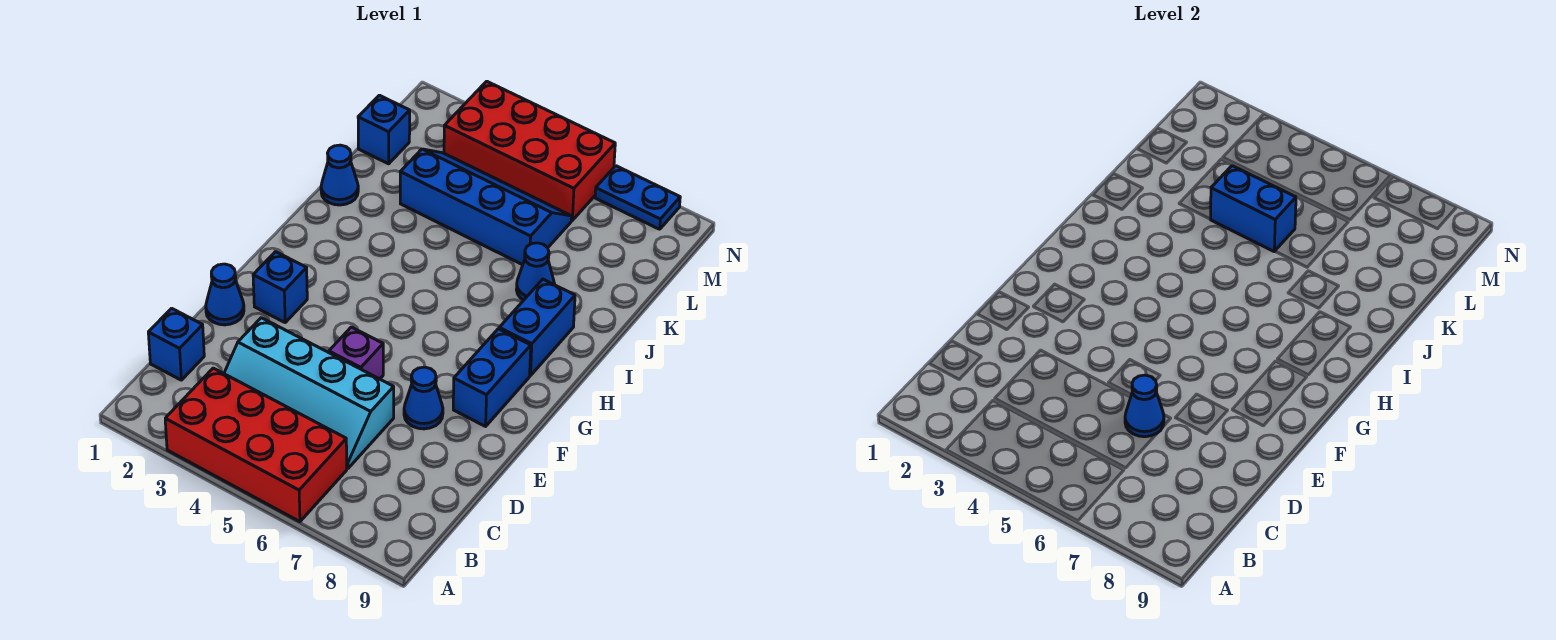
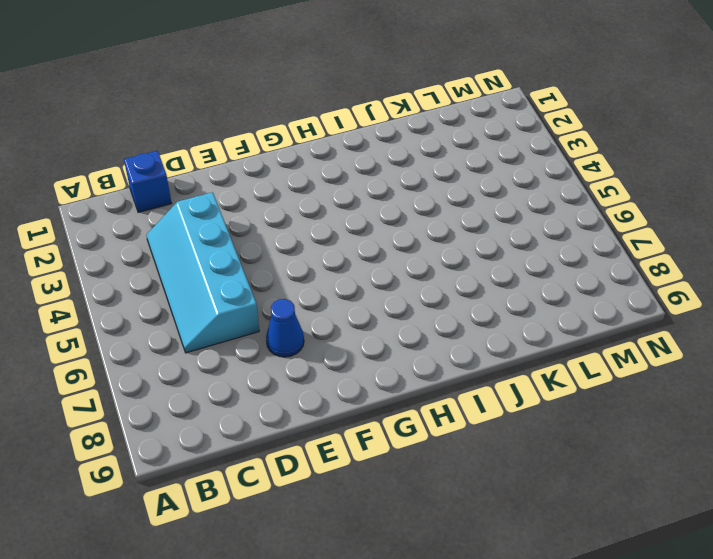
none -> red brick A3:B6 level 1
none -> blue cone E1 level 1
none -> purple brick E5 level 1

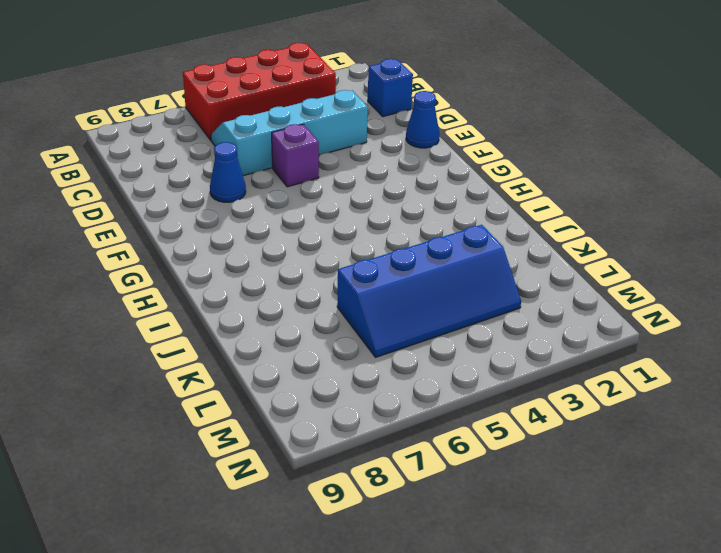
none -> blue brick F2 level 1
none -> blue brick F8:G8 level 1
none -> blue brick H8:I8 level 1

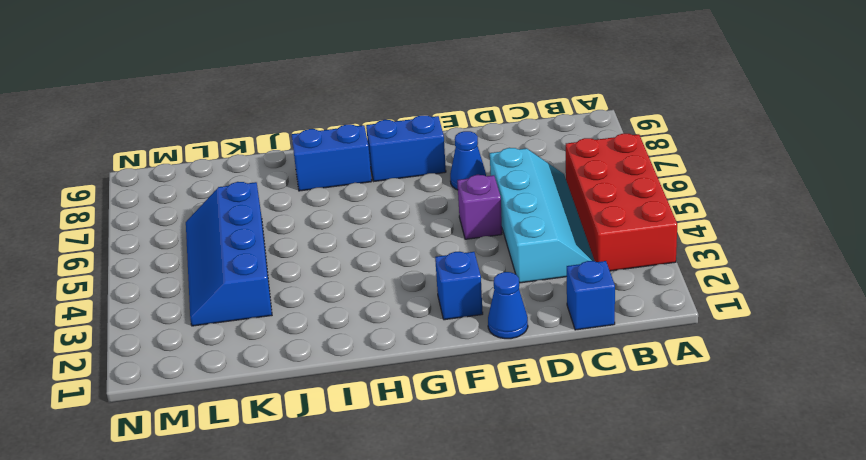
none -> blue cone J1 level 1
none -> blue cone J7 level 1
none -> blue brick L1 level 1

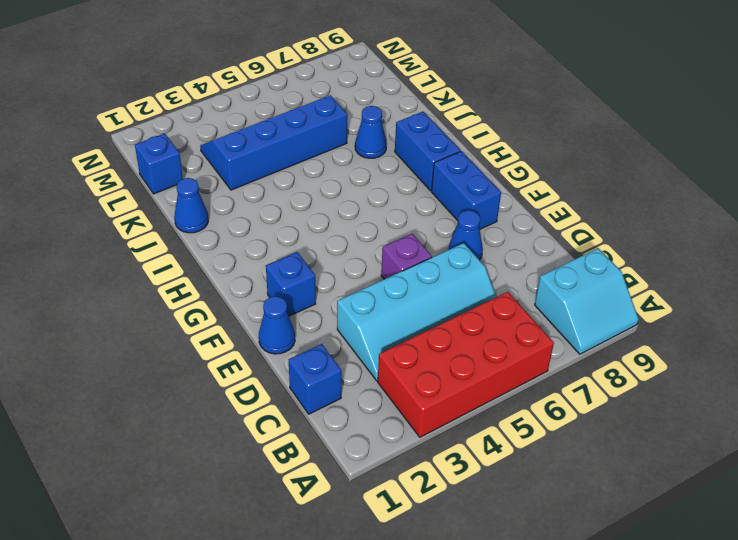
cyan slope A8:B9 level 1 top B -> none
none -> red brick M3:N6 level 1
none -> blue plate N7:N8 level 1
none -> blue cone D6 level 2

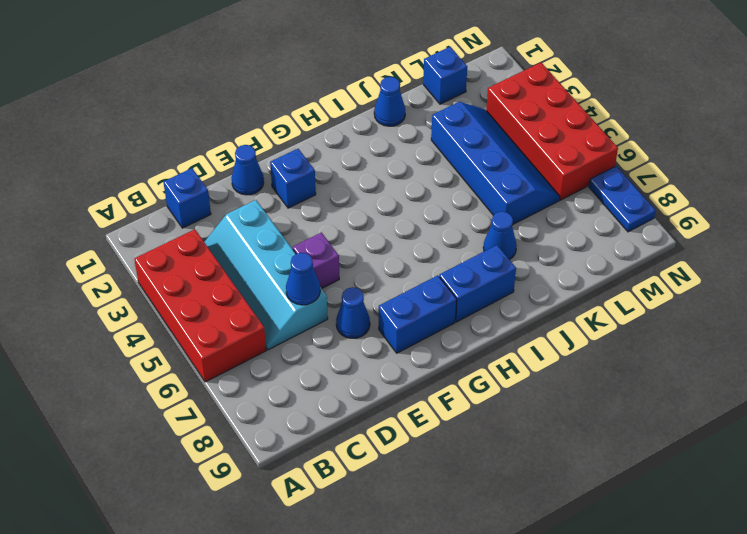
none -> blue brick K4:K5 level 2

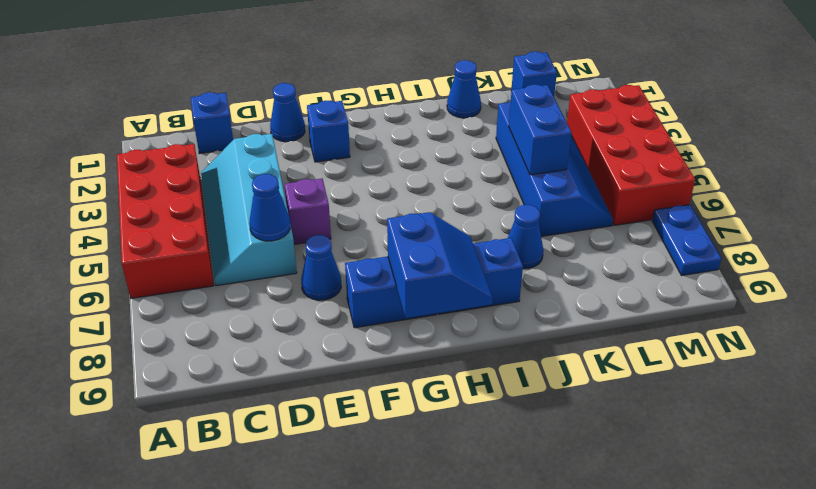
blue slope G8:H9 level 2 top G -> none

